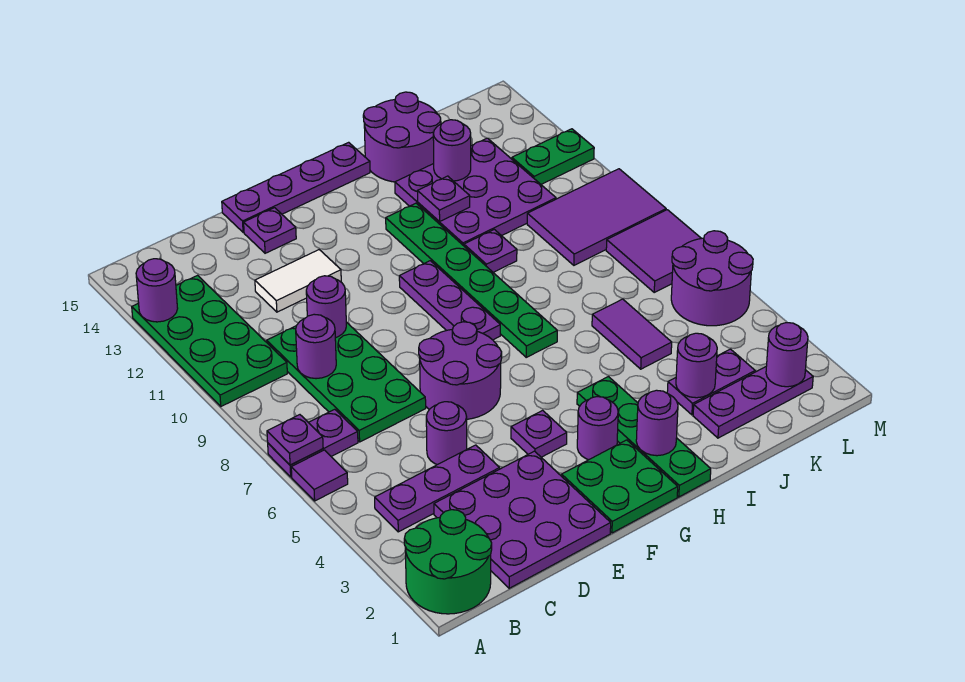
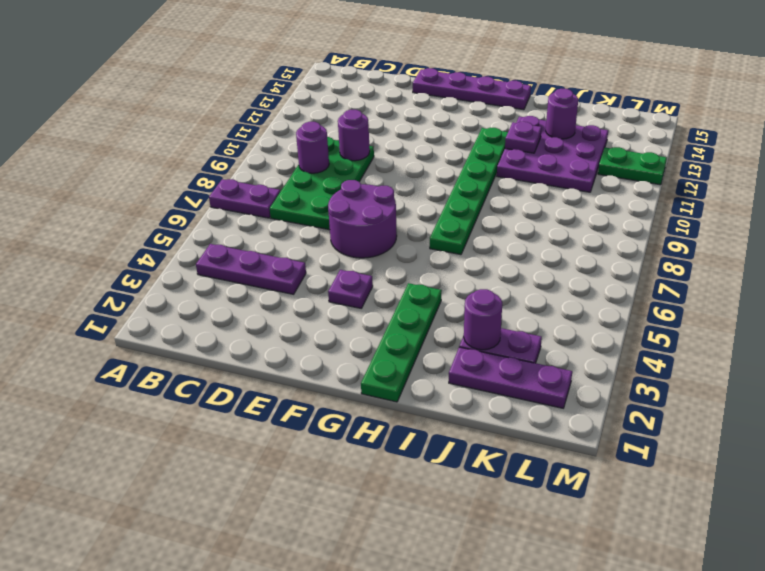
none -> green round brick A1:B2 level 1
none -> purple tile A6 level 1
none -> green plate A10:B13 level 1
none -> purple plate C1:E3 level 1

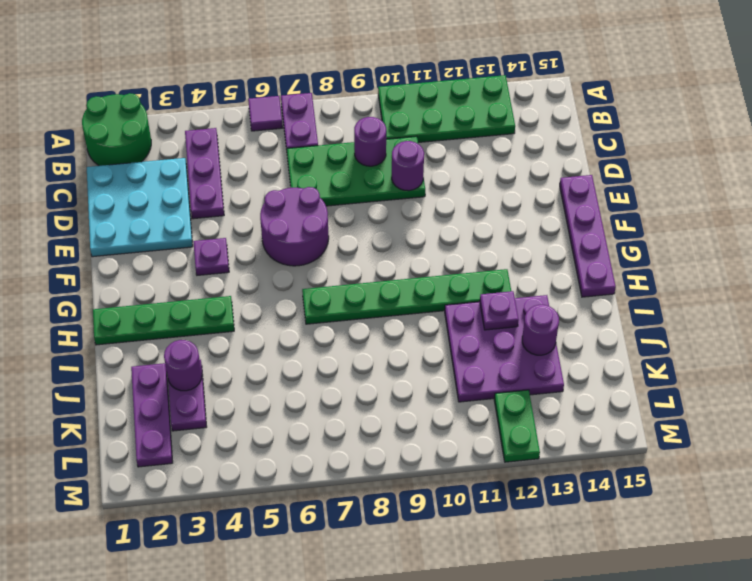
cyan plate C1:E3 level 1 -> purple plate C1:E3 level 1
none -> purple round brick D5 level 1
none -> white tile D12:E12 level 1
none -> purple plate E14 level 1
none -> green plate F1:G2 level 1

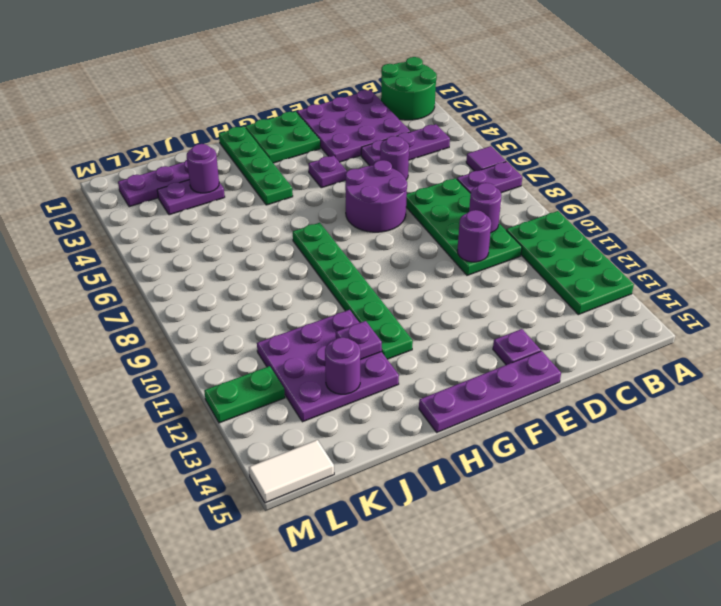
white tile L15:M15 level 1 -> white tile D12:E12 level 1
none -> purple round brick G3 level 1
none -> purple plate G8:G10 level 1
none -> purple plate I10 level 1
none -> purple round brick I14:J15 level 1

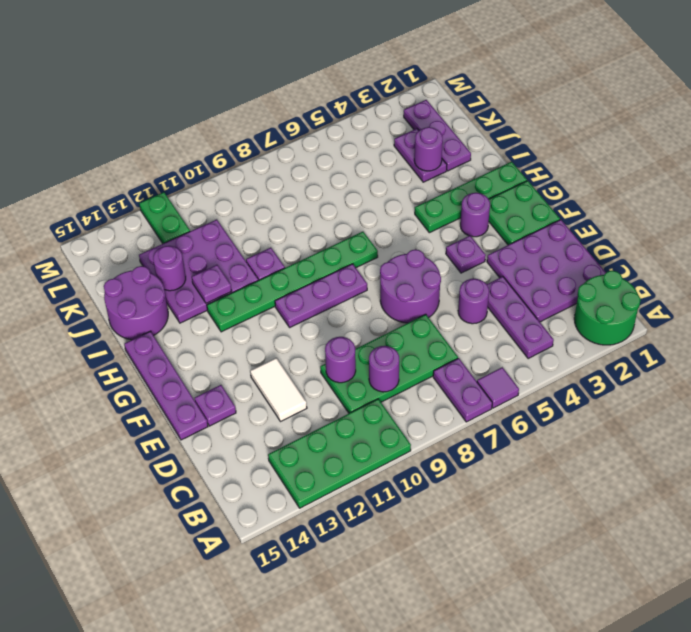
none -> purple tile J5:J6 level 1
none -> purple tile K9:M10 level 1
none -> purple round brick L5:M6 level 1
none -> purple tile L7:M8 level 1

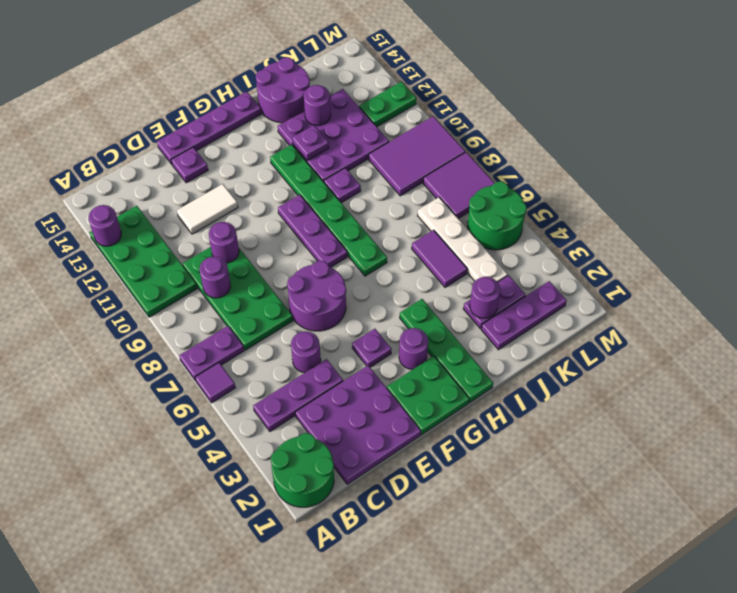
white plate K4:K7 level 1 -> none
green round brick L5:M6 level 1 -> purple round brick L5:M6 level 1
none -> purple plate A7 level 2
none -> purple round brick H2 level 2
none -> purple round brick L2 level 2

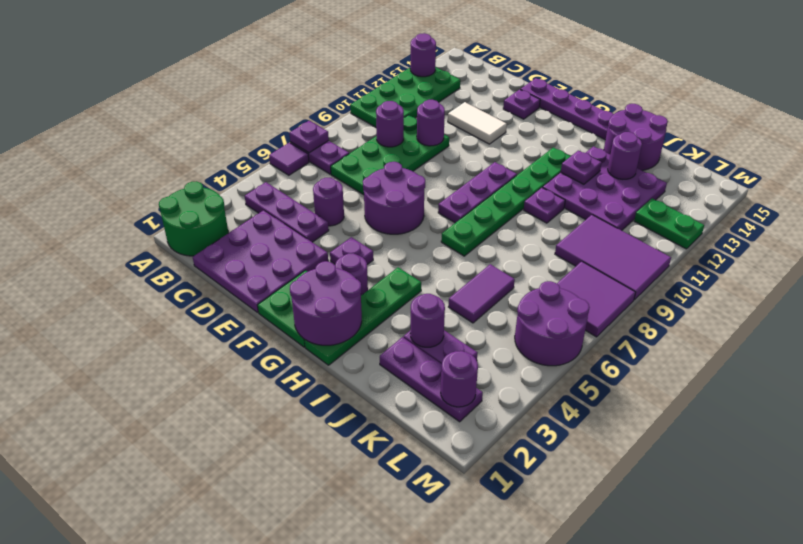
purple round brick G1:H2 level 2 -> purple round brick H2 level 2

